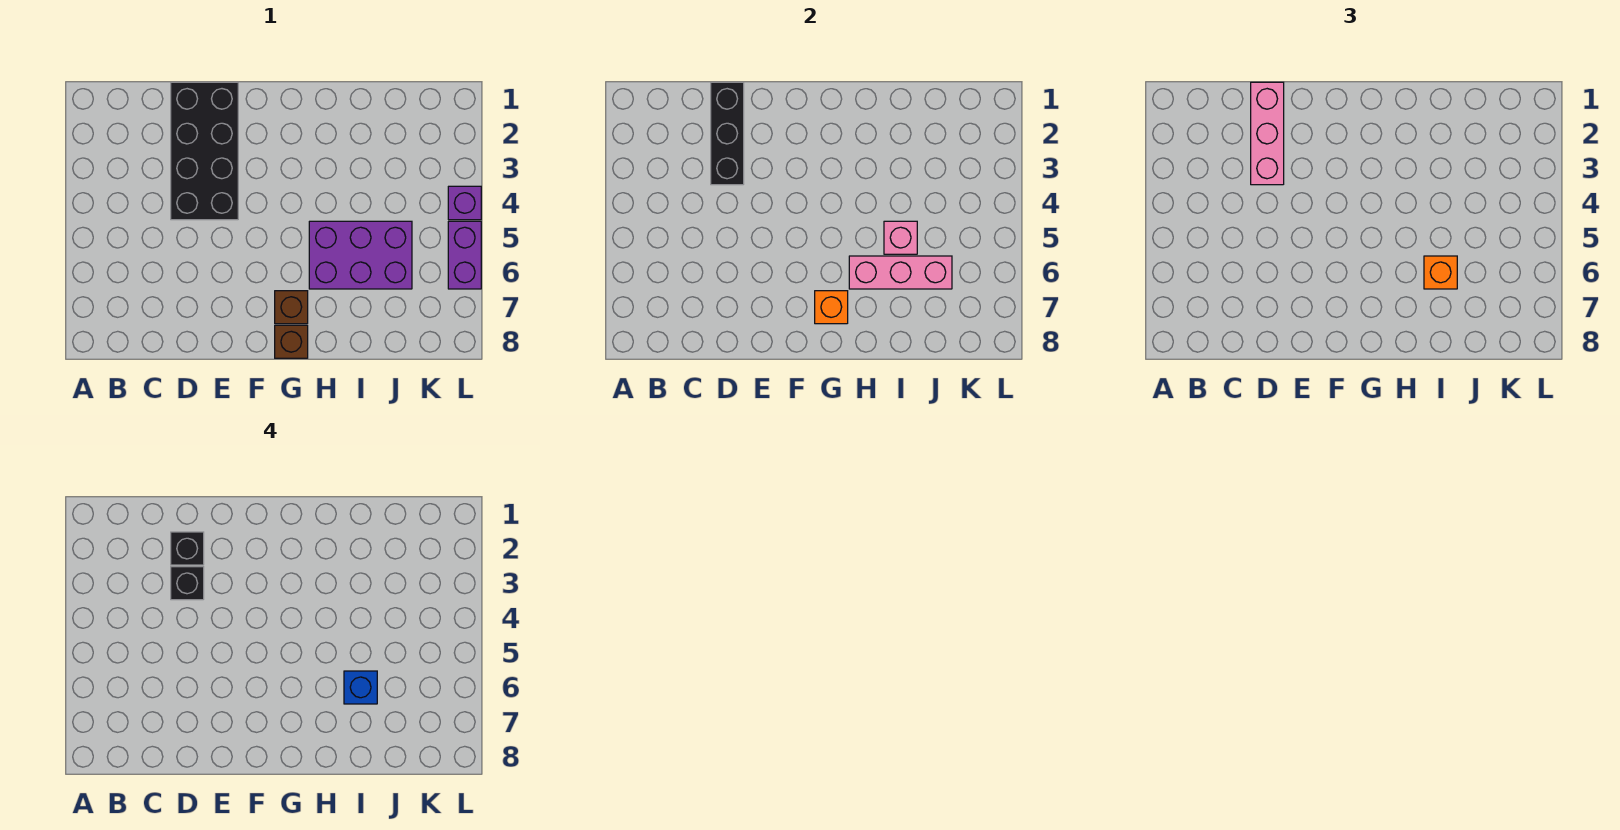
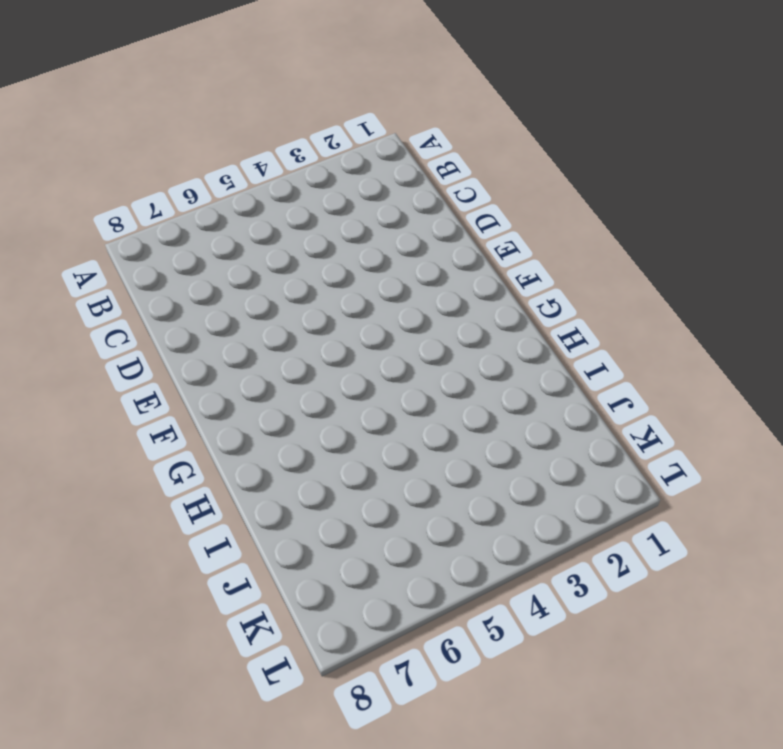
none -> black brick D1:E4 level 1
none -> brown brick G7 level 1
none -> brown brick G8 level 1

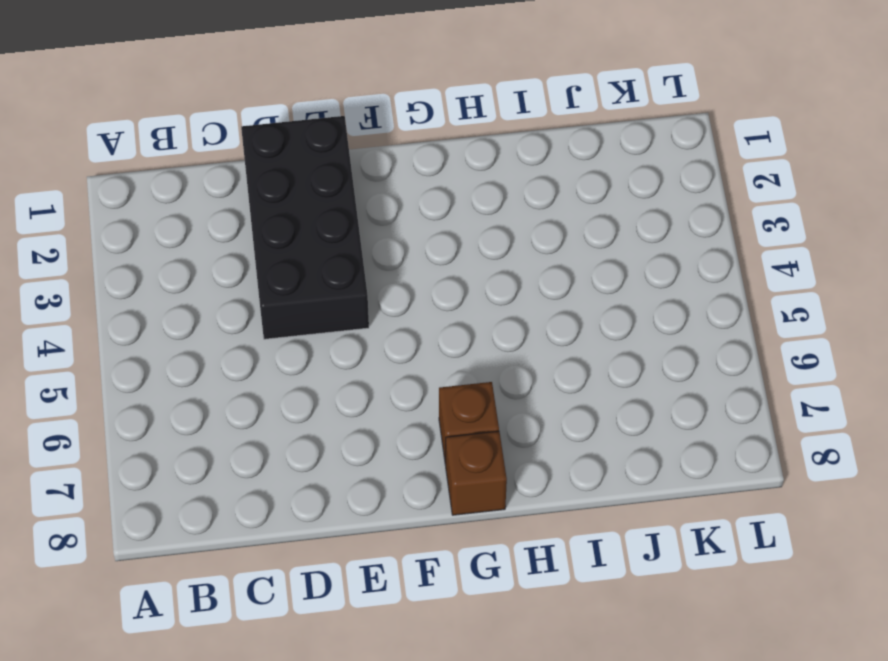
none -> purple brick H5:J6 level 1
none -> purple brick L4 level 1
none -> purple brick L5:L6 level 1

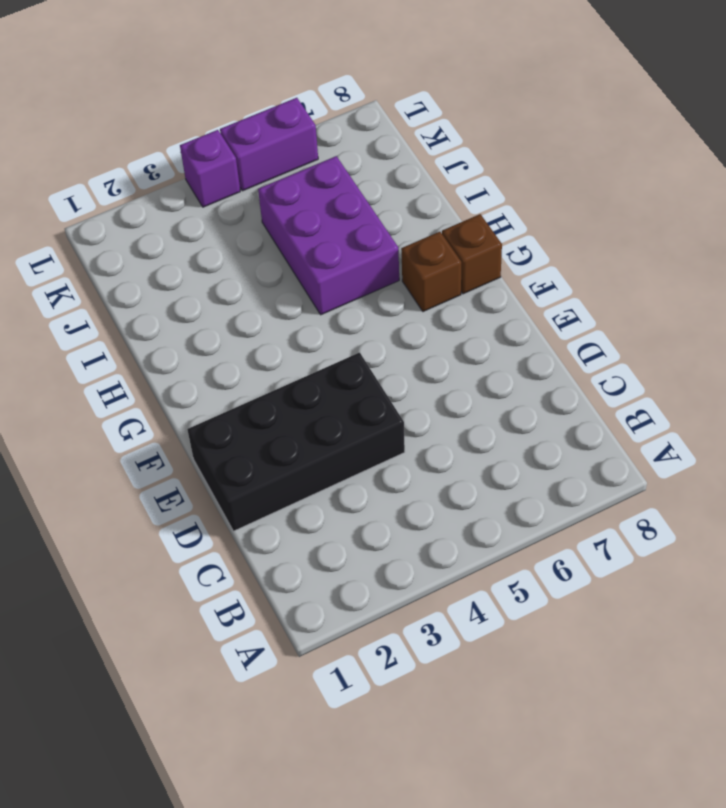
none -> black brick D1:D3 level 2
none -> orange brick G7 level 2
none -> pink brick H6:J6 level 2

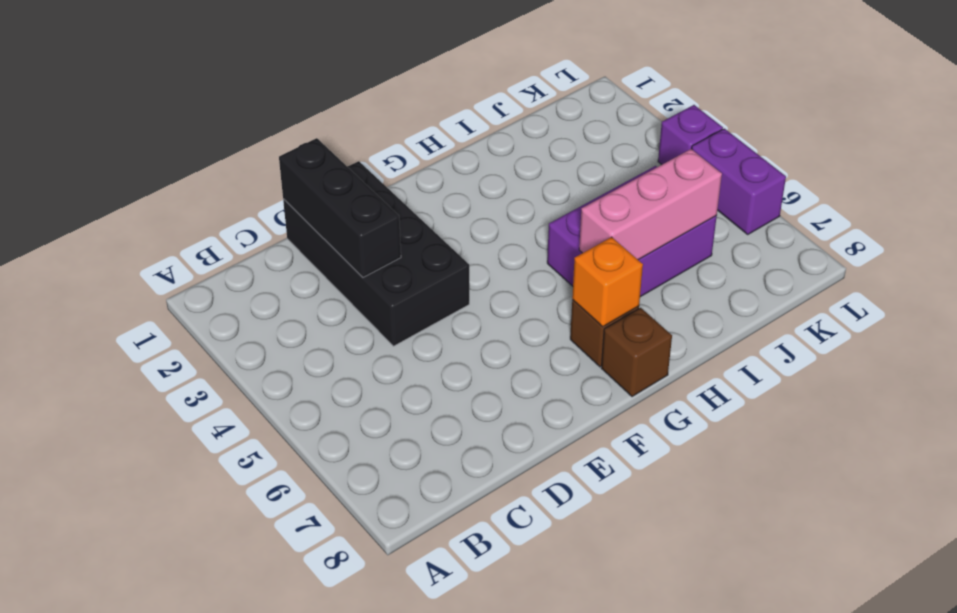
none -> pink brick I5 level 2
none -> pink brick D1:D3 level 3
none -> orange brick I6 level 3

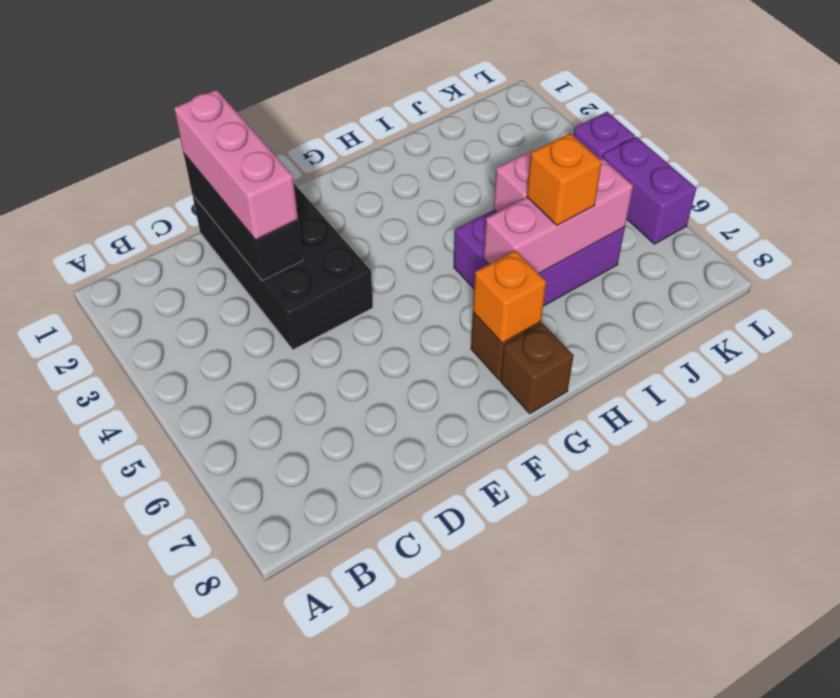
none -> black brick D2 level 4
none -> black brick D3 level 4
none -> blue brick I6 level 4

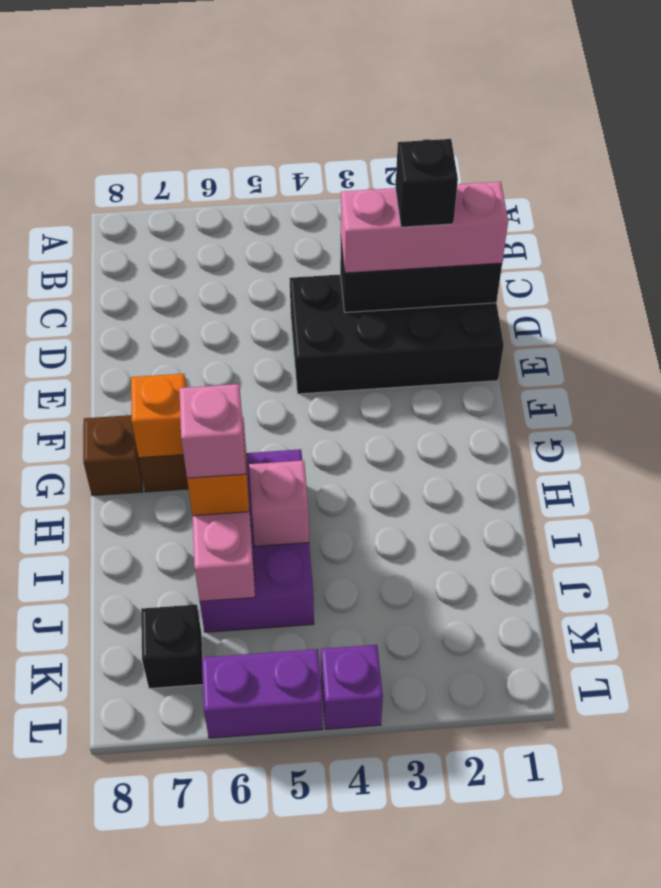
pink brick I6 level 4 -> blue brick I6 level 4
black brick K7 level 1 -> black brick D3 level 4

